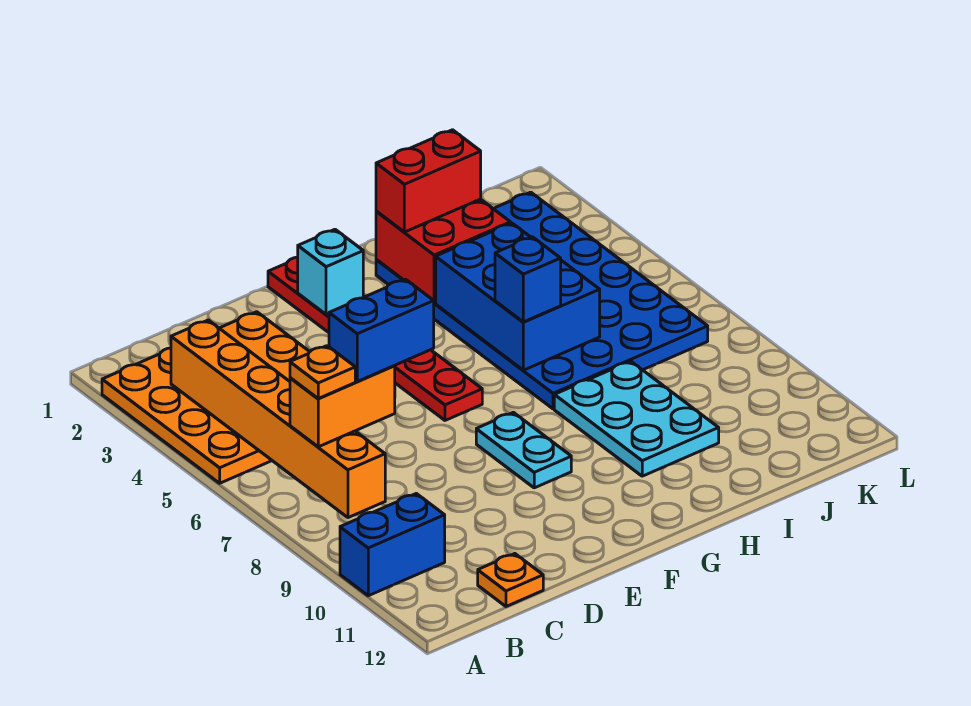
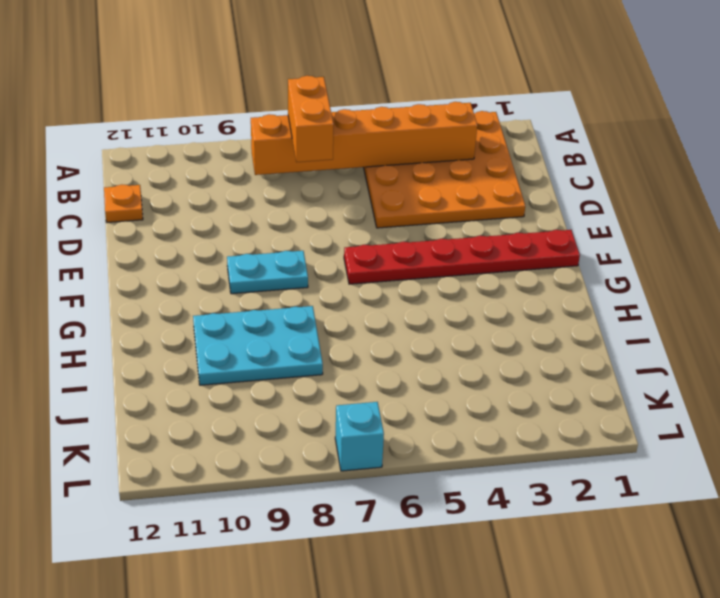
cyan brick L7 level 1 -> cyan brick F2 level 2
none -> blue brick A10:B10 level 1
none -> blue plate H2:K7 level 1
none -> red brick H2:I3 level 2

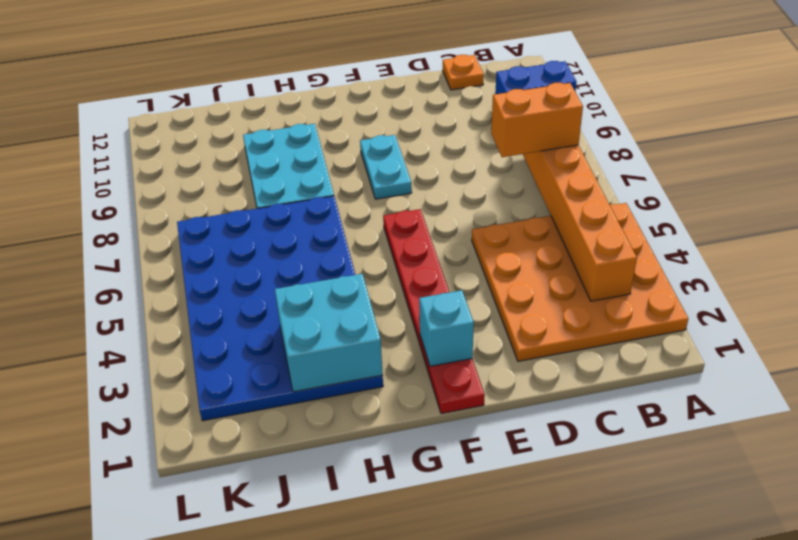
cyan brick H2:I3 level 2 -> red brick H2:I3 level 2
none -> blue brick H4:I6 level 2
none -> red brick H2:I2 level 3
none -> blue brick H6 level 3

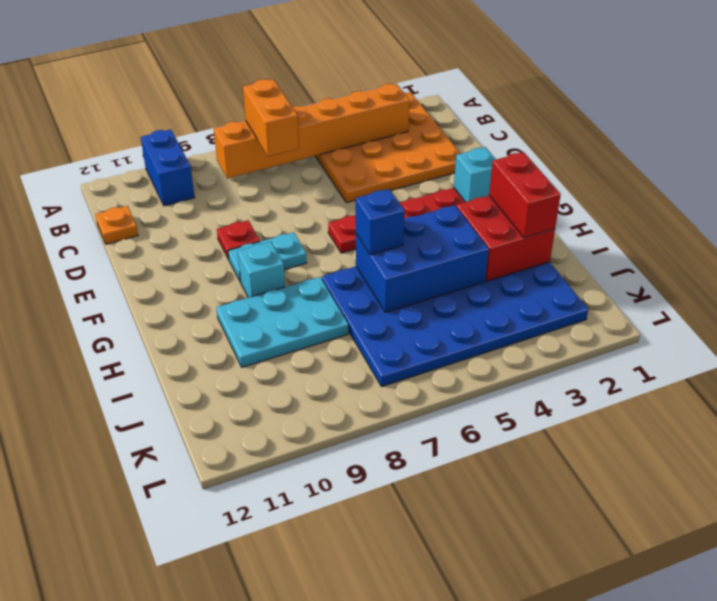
red plate E9 level 1 -> none
cyan brick G9 level 1 -> none
none -> orange plate B7 level 4
none -> blue brick C7:D7 level 4

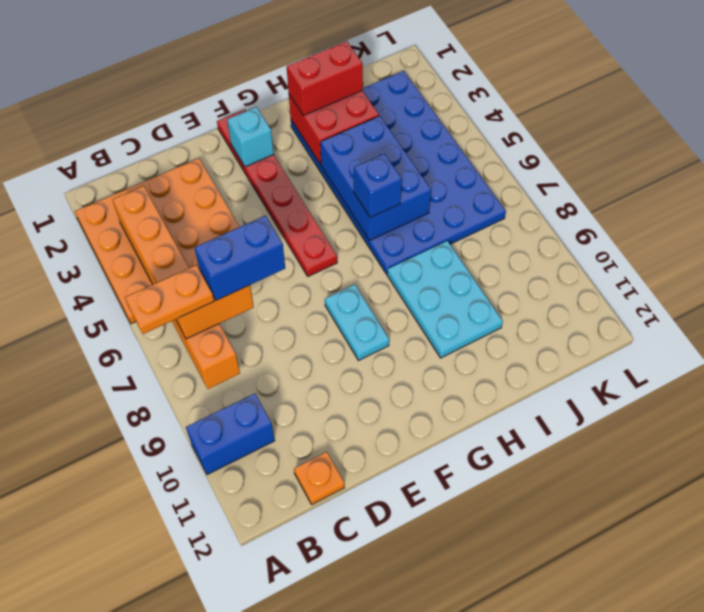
orange plate A7:B7 level 4 -> orange plate B7 level 4

